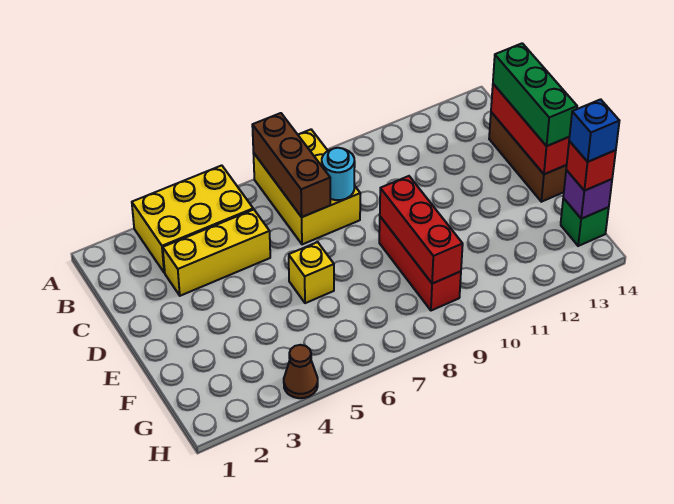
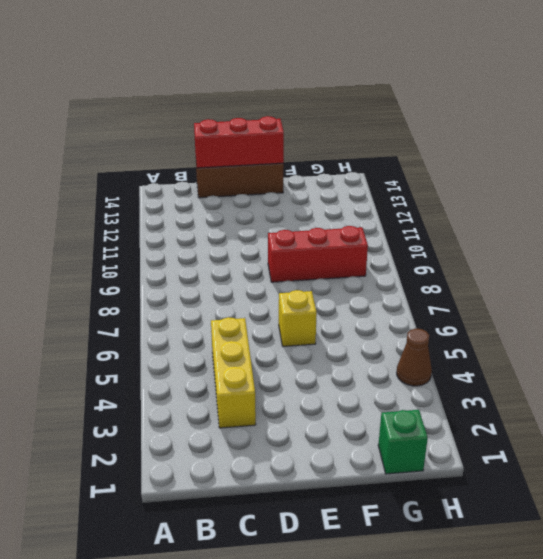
green brick G1 level 1 -> green brick G14 level 1
none -> yellow brick A3:B5 level 1
none -> yellow brick A7:C8 level 1
none -> brown brick A7:C7 level 2

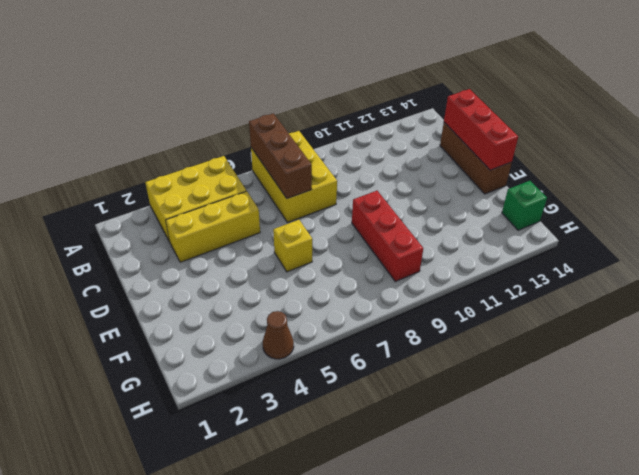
none -> cyan round brick C8 level 2
none -> red brick E9:G9 level 2
none -> purple brick G14 level 2

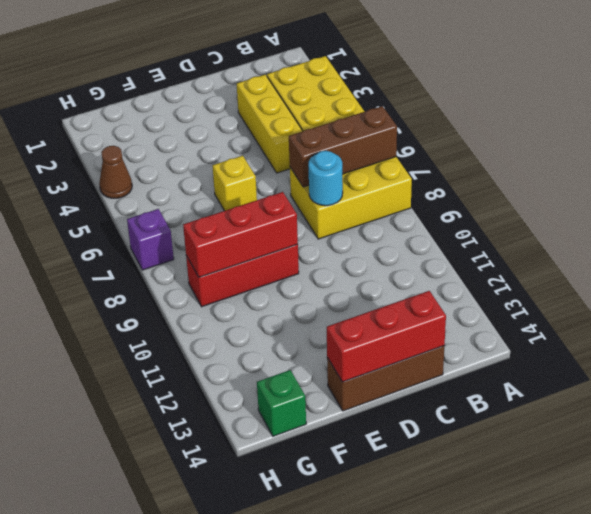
purple brick H7 level 1 -> purple brick G14 level 2
none -> green brick C14:E14 level 3
none -> red brick G14 level 3
none -> blue brick G14 level 4

